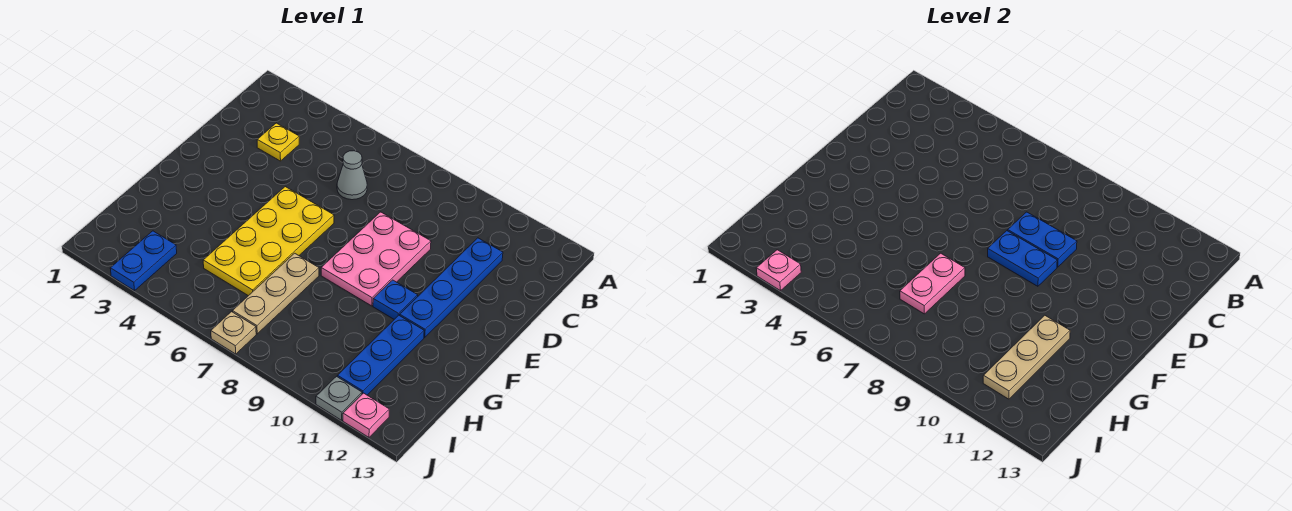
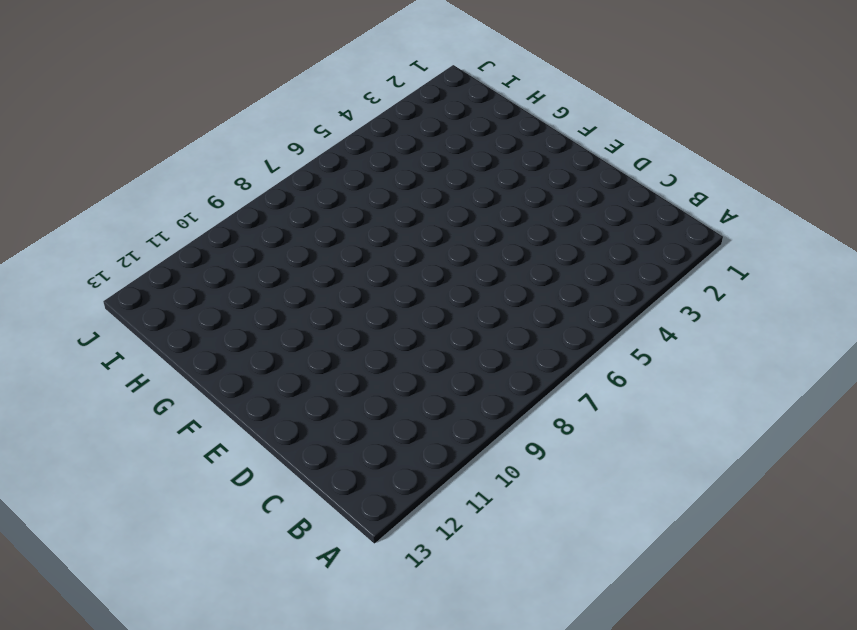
none -> yellow plate C3 level 1
none -> grey cone C6 level 1
none -> blue plate C11:F11 level 1

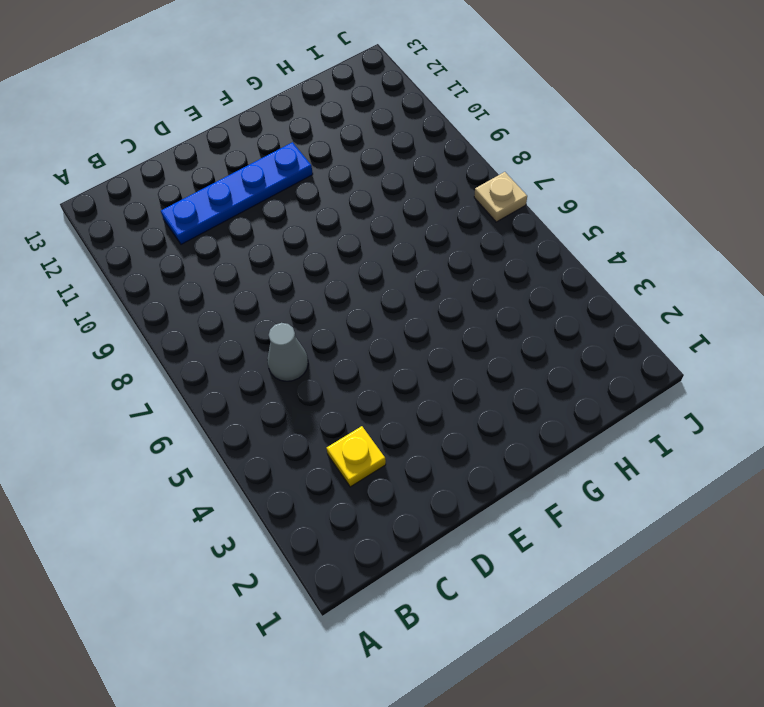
none -> pink plate D8:F9 level 1
none -> yellow plate E5:H6 level 1
none -> blue plate F10 level 1

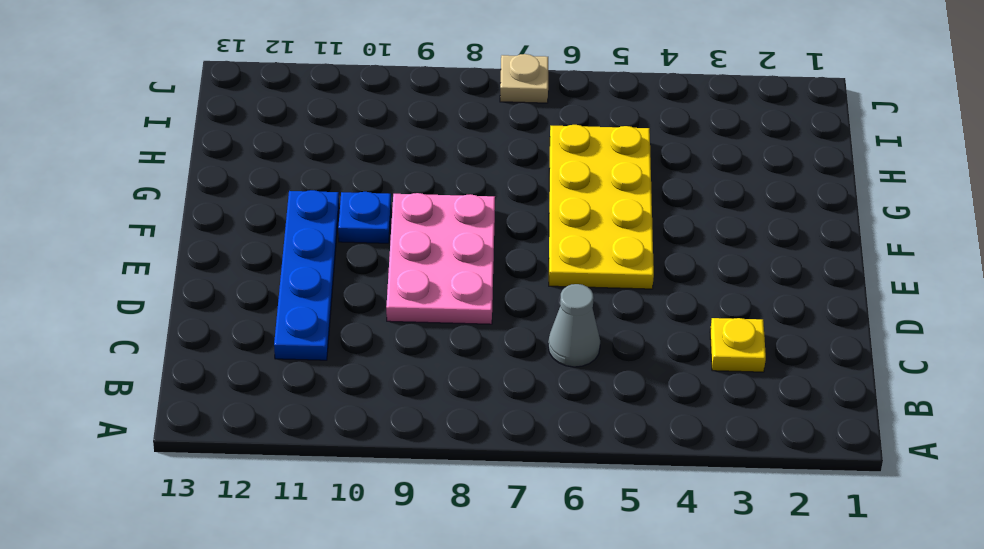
none -> tan plate G7:I7 level 1
none -> blue plate G11:I11 level 1
none -> blue plate I3:J3 level 1

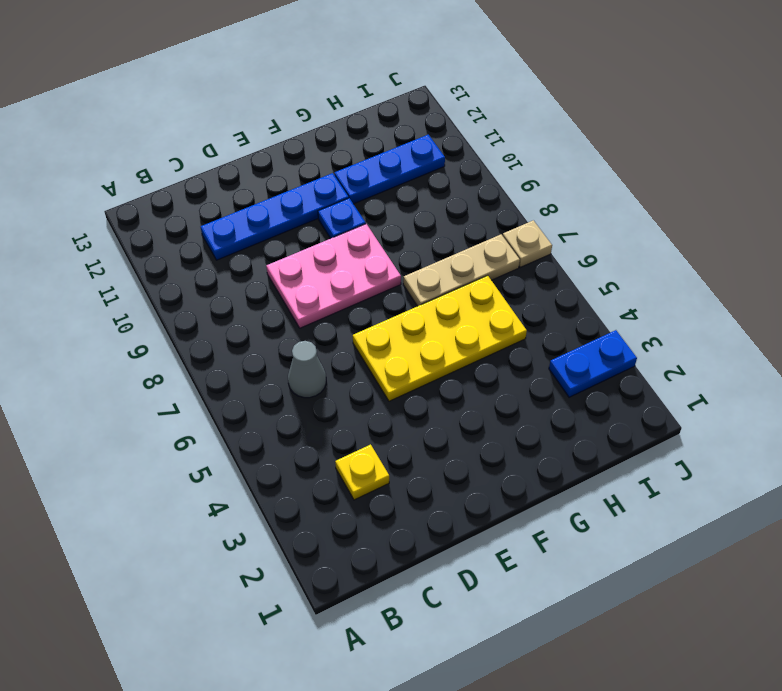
none -> grey plate J11 level 1
none -> pink plate J12 level 1
none -> blue plate D8:D9 level 2

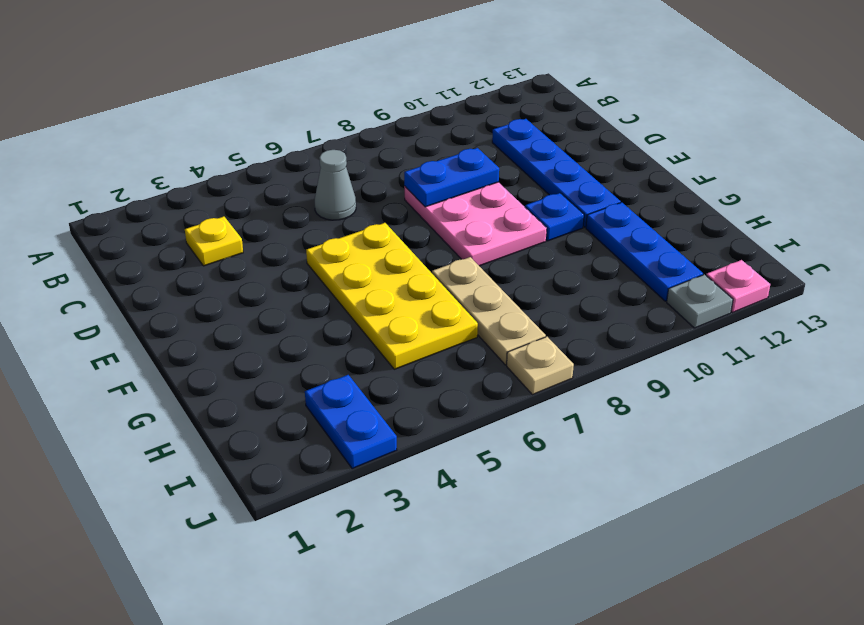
none -> blue plate E8:E9 level 2
none -> pink plate G7:H7 level 2
none -> tan plate G11:I11 level 2

